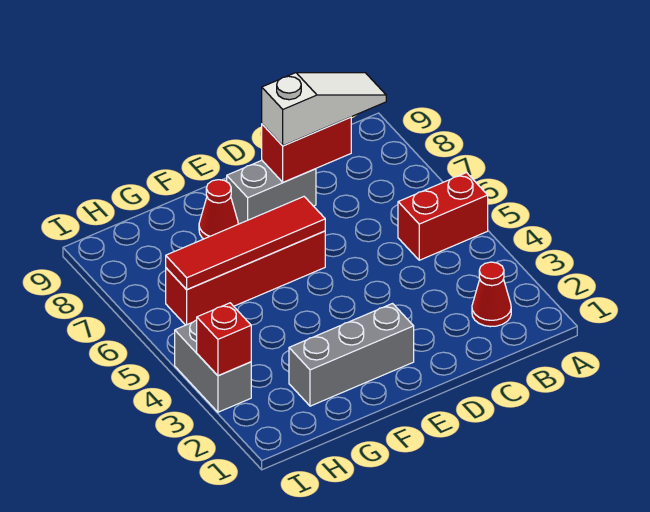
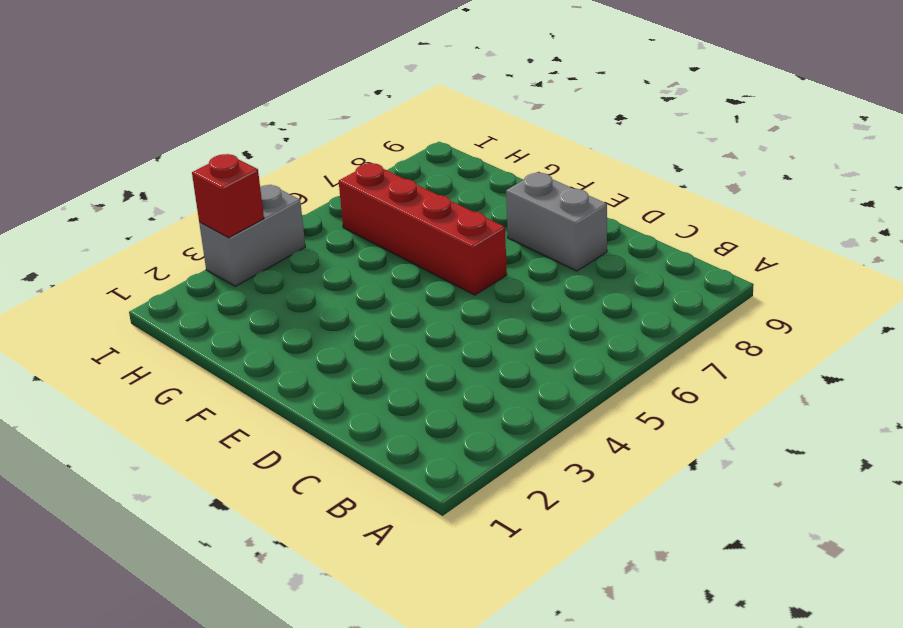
none -> red brick A5:B5 level 1
none -> red cone B2 level 1

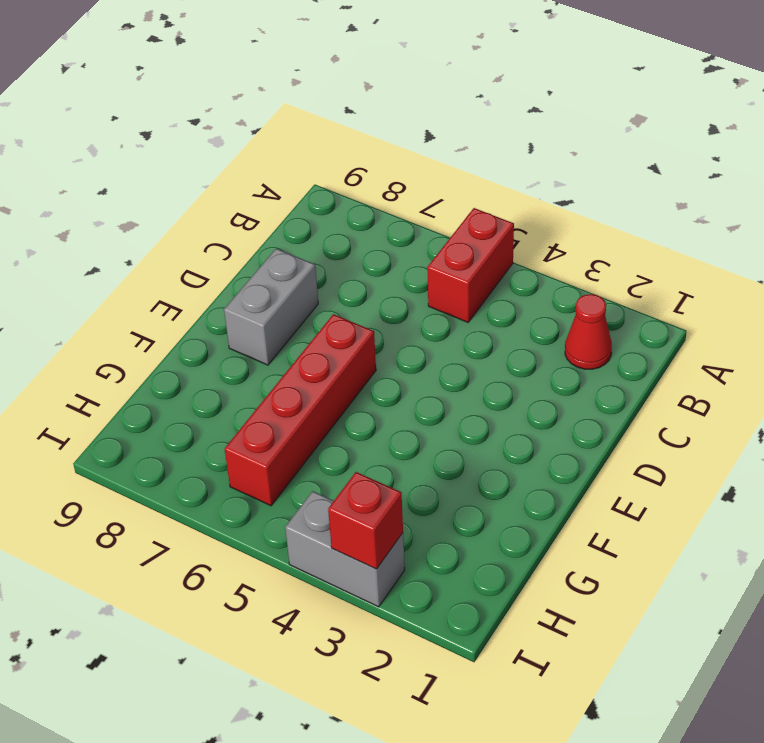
none -> grey brick E2:G2 level 1
none -> red cone F8 level 1

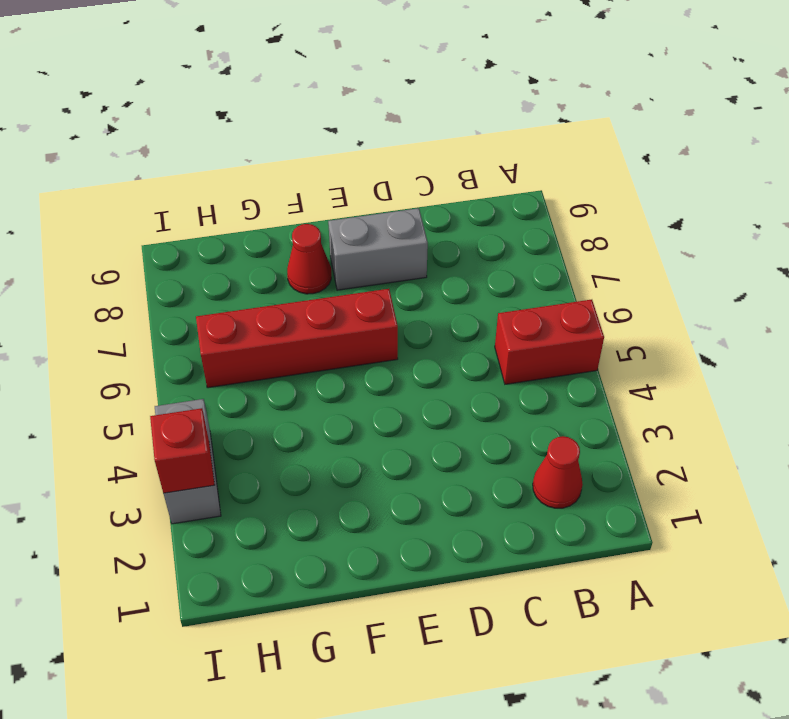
none -> grey brick E2:G2 level 1
none -> red brick C8:D8 level 2

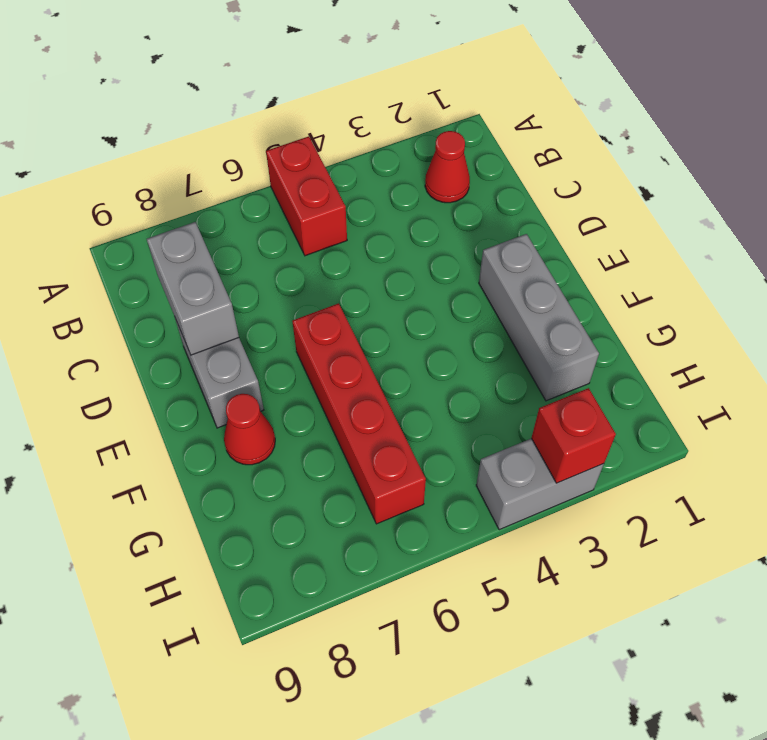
grey brick C8:D8 level 2 -> red brick C8:D8 level 2
none -> red tile E6:H6 level 2
none -> white slope B8:D8 level 3 top D

